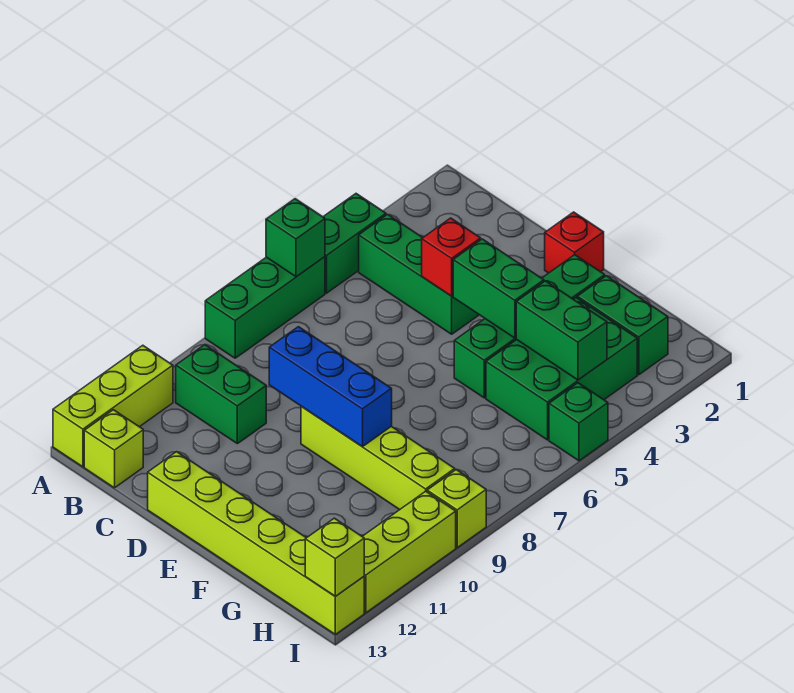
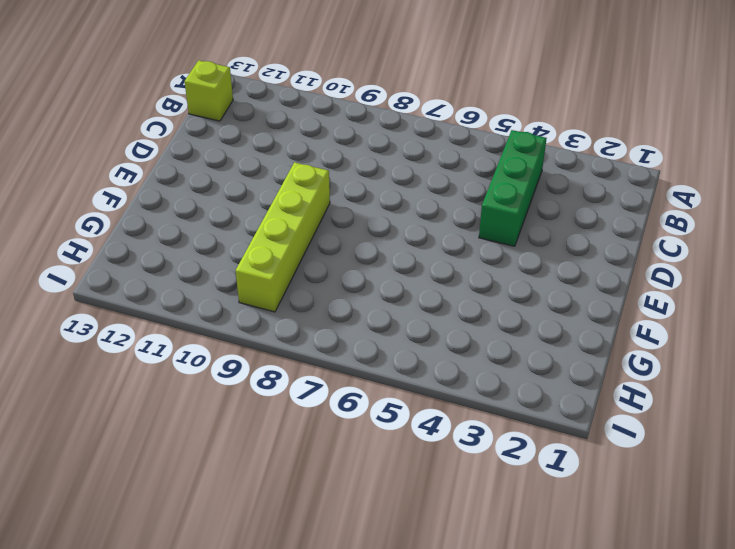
none -> green brick A4:A5 level 1
none -> green brick A6:A8 level 1
none -> lime brick A11:A13 level 1

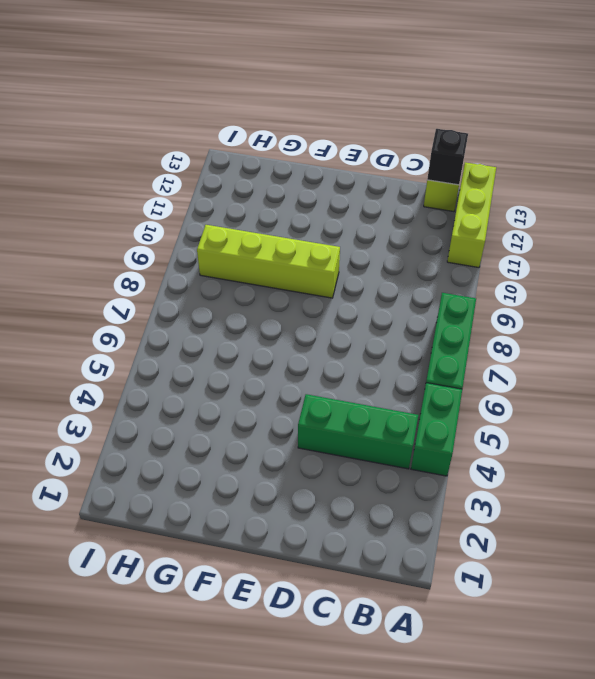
black brick B13 level 2 -> none
none -> green brick B10:C10 level 1
none -> lime brick D13:I13 level 1
none -> red brick E1 level 1

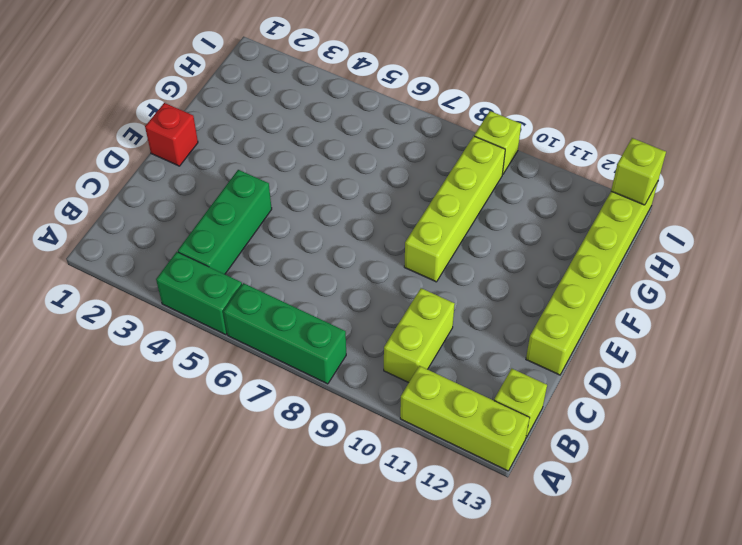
lime brick B10:C10 level 1 -> green brick B10:C10 level 1
none -> green brick F2:F5 level 1
none -> green brick G2:H2 level 1
none -> green brick G3:H5 level 1

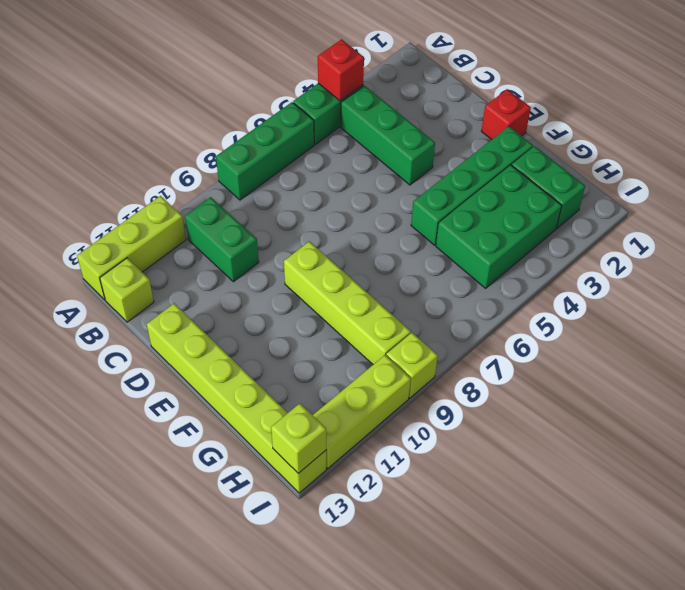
red brick A4 level 2 -> red brick D4 level 2
none -> green brick I5 level 1
none -> green brick A6 level 2
none -> blue brick D9:F9 level 2

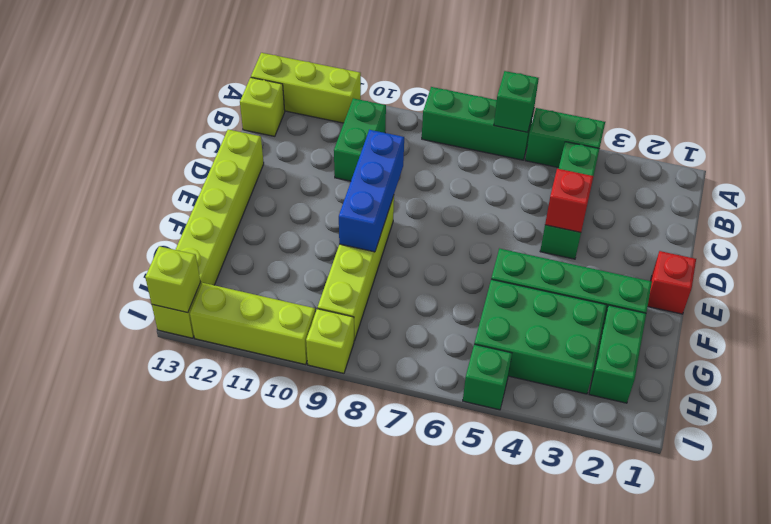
none -> green brick E4:F4 level 2
none -> green brick G4:H4 level 2

